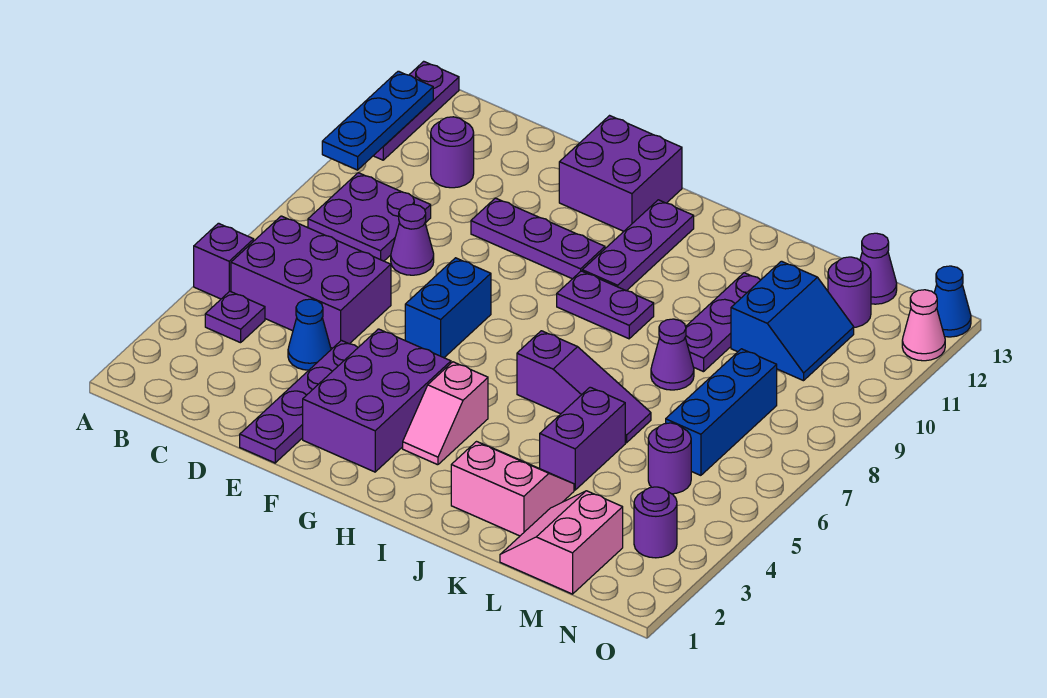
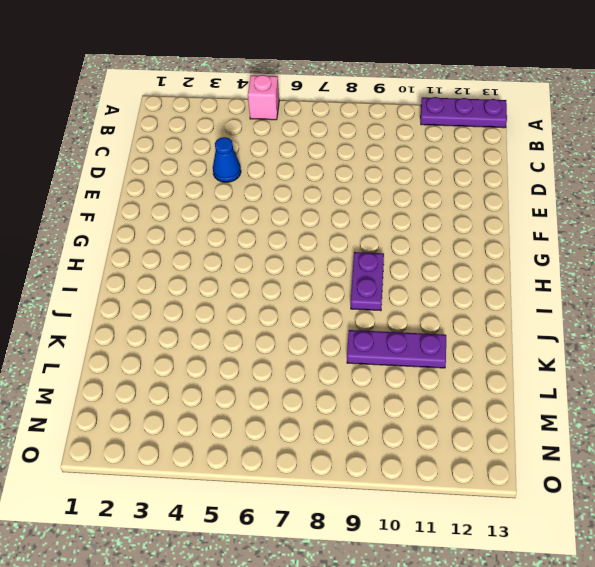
pink brick A5 level 1 -> purple brick A5 level 1
none -> purple plate B4 level 1
none -> purple brick B5:D6 level 1
none -> purple plate B8:C9 level 1
none -> purple round brick C11 level 1

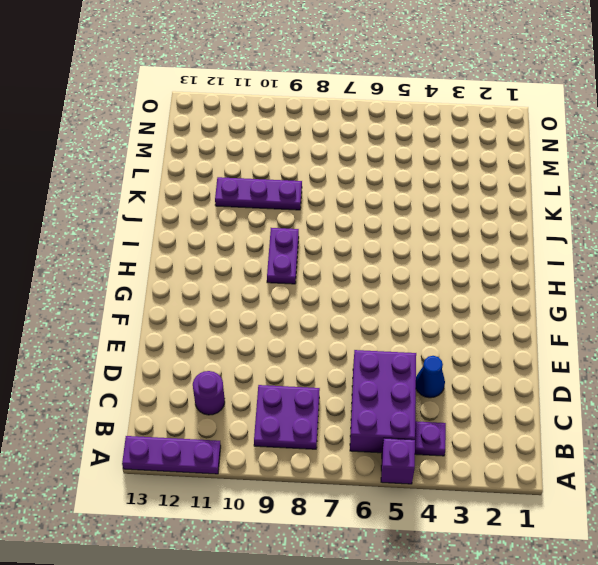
none -> purple cone D8 level 1
none -> purple plate E1:E4 level 1
none -> purple plate E10:G10 level 1
none -> purple brick F2:G4 level 1

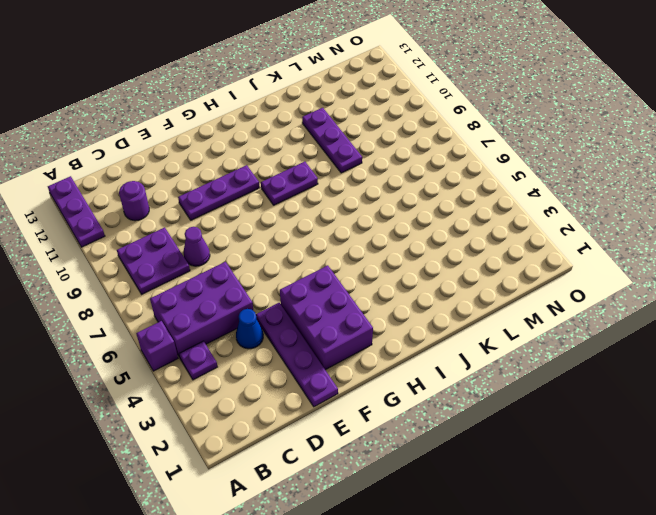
none -> blue brick F6:F7 level 1
none -> purple brick F12:G13 level 1
none -> pink slope H3:H4 level 1 top 4
none -> purple plate H10:H12 level 1

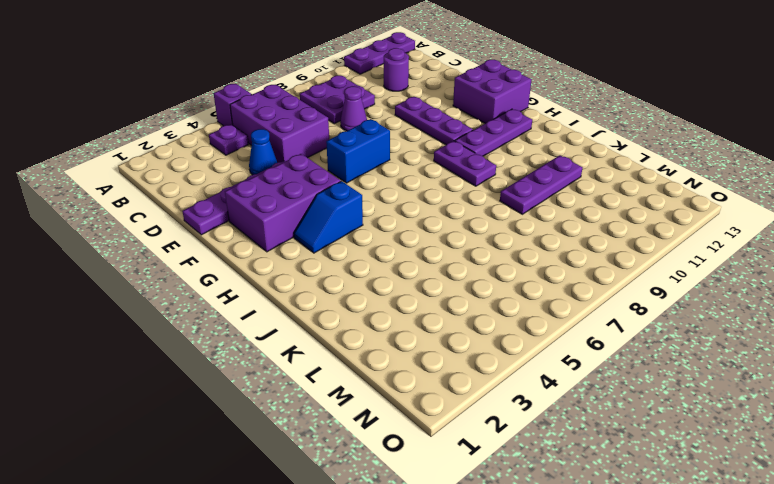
blue slope H3:H4 level 1 top 4 -> pink slope H3:H4 level 1 top 4
none -> purple slope I6:K6 level 1 top I
none -> pink slope J2:K3 level 1 top 2
none -> purple brick K4:K5 level 1
none -> purple cone K8 level 1

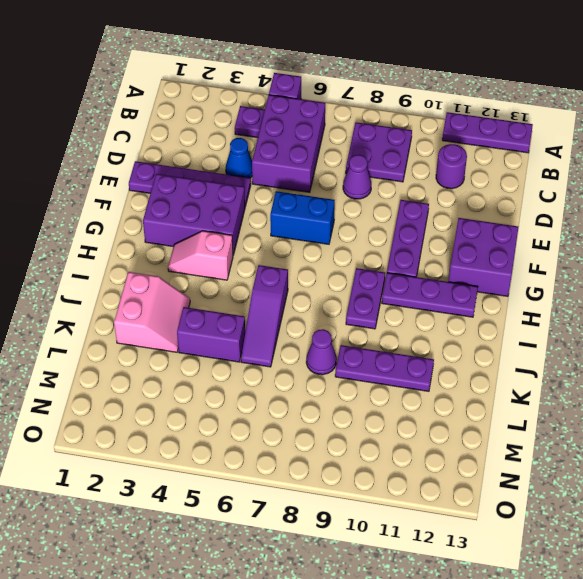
none -> pink slope L1:M2 level 1 top M
none -> blue slope L10:M11 level 1 top L
none -> purple round brick M5 level 1
none -> blue brick M6:M8 level 1

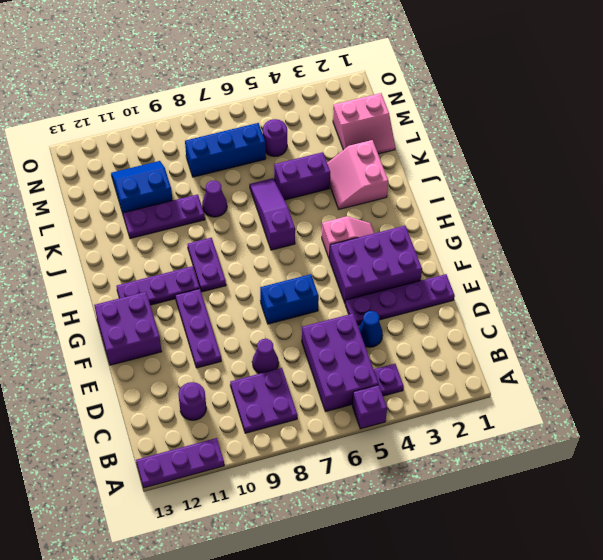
none -> purple round brick M12 level 1
none -> purple cone M13 level 1
none -> purple round brick N3 level 1
none -> pink cone O12 level 1

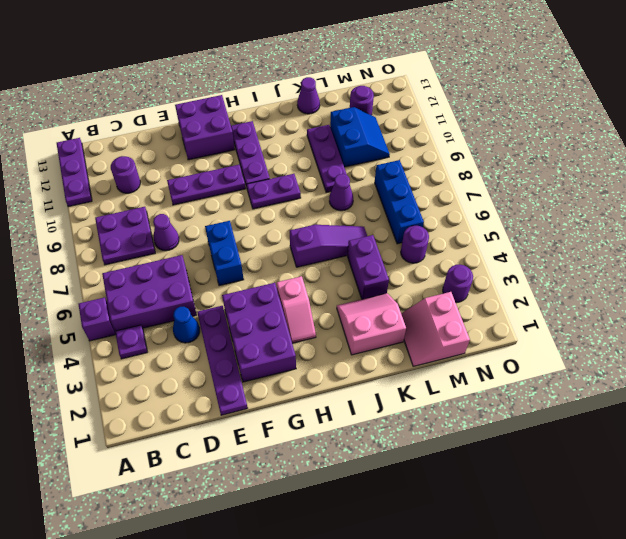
purple cone K13 level 1 -> purple cone M13 level 1
none -> pink cone O12 level 1
none -> blue cone O13 level 1
none -> blue plate A10:A12 level 2

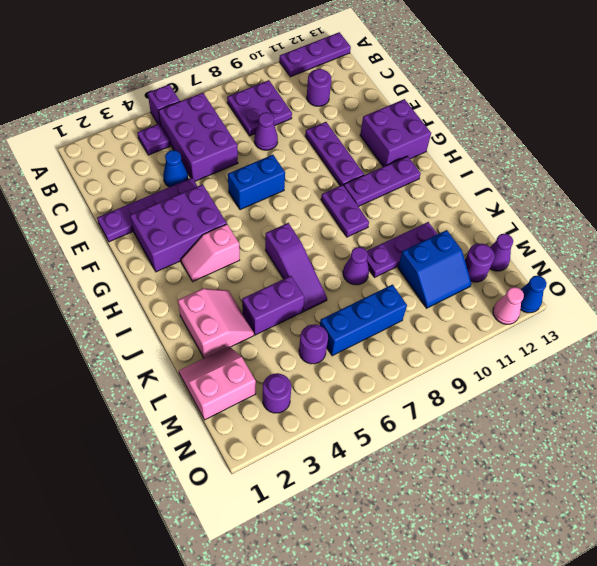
none -> blue plate A10:A12 level 2

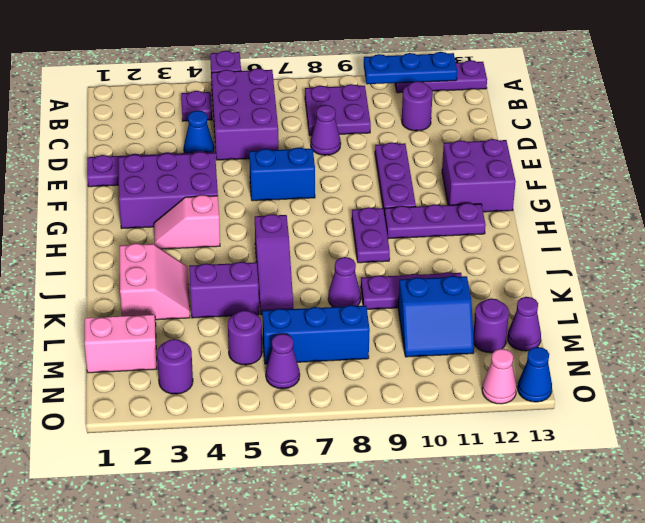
purple cone N6 level 1 -> none

